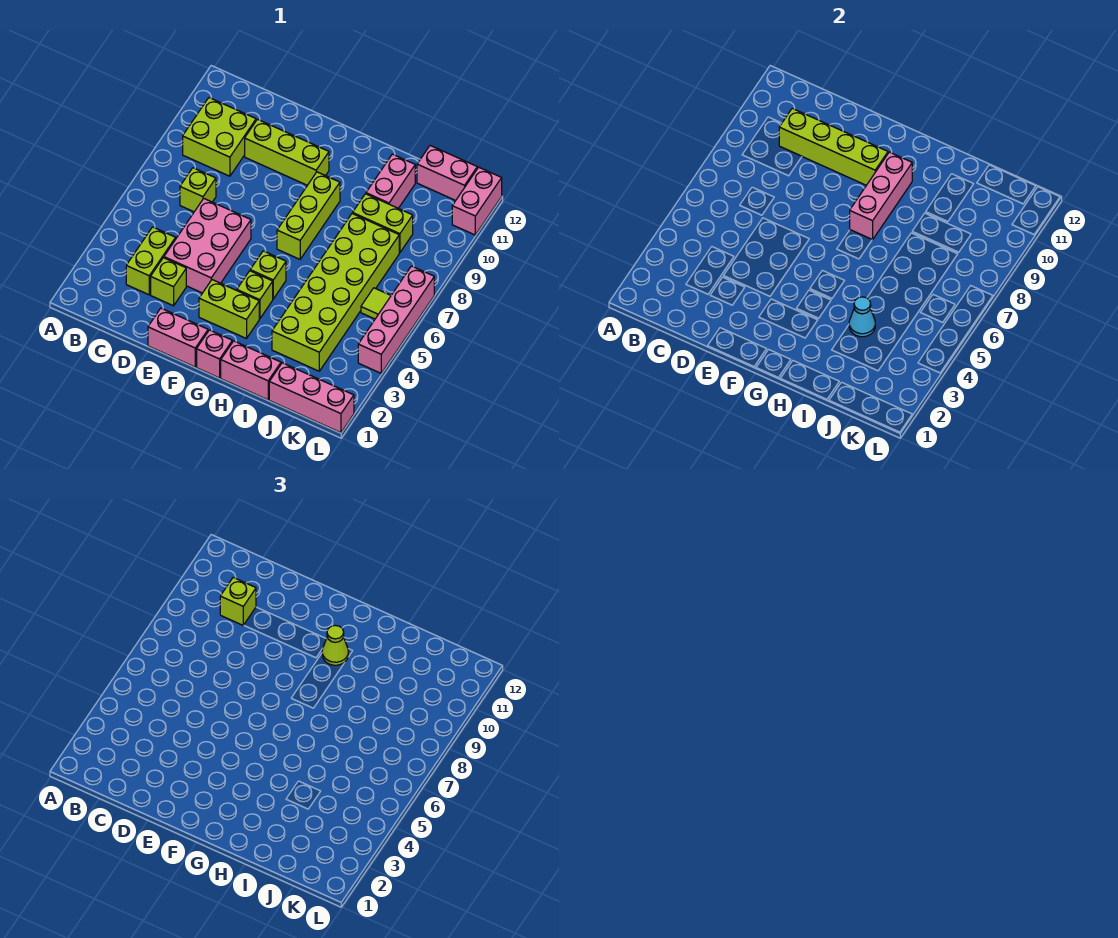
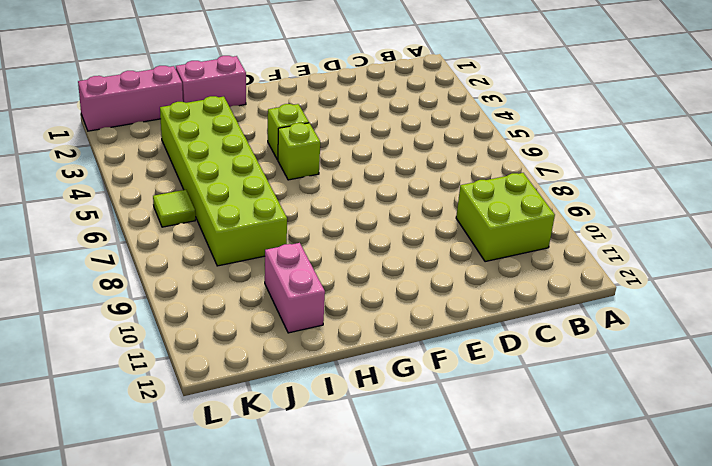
none -> lime brick C3:C4 level 1
none -> lime brick C7 level 1
none -> lime brick D3 level 1

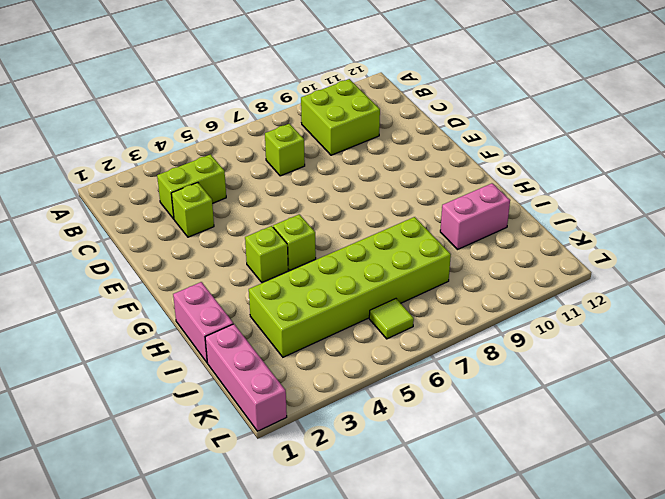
none -> pink brick D4:E6 level 1
none -> lime brick D10:F10 level 1
none -> pink brick E1:F1 level 1

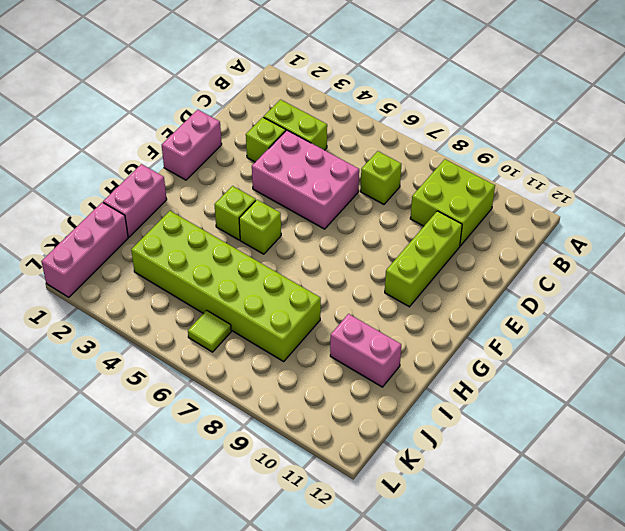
none -> lime brick F3:G3 level 1
none -> pink brick G1 level 1
none -> lime brick G7:G9 level 1

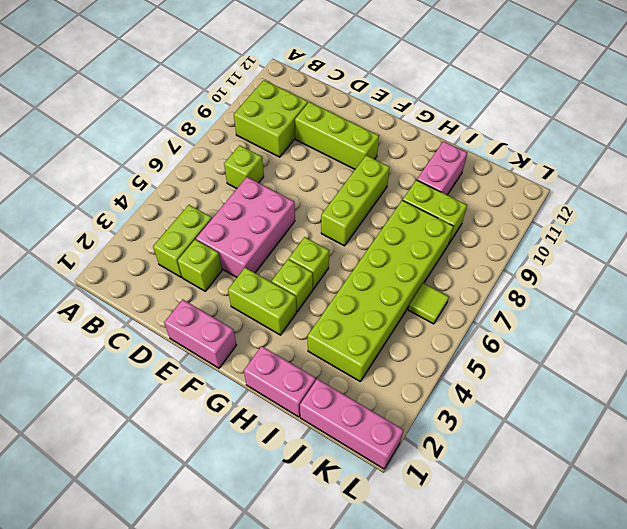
none -> pink brick G1 level 1
none -> pink brick J12:K12 level 1
none -> pink brick L4:L7 level 1

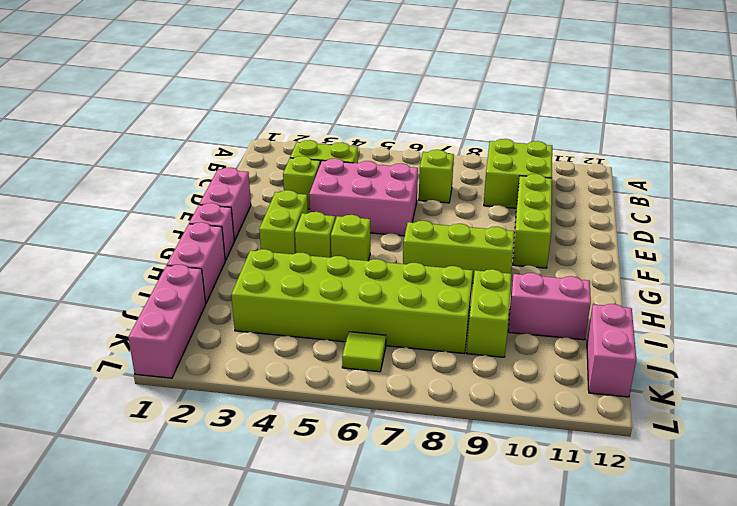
none -> pink brick L4:L7 level 1
none -> pink brick L11:L12 level 1
none -> lime brick C10:F10 level 2

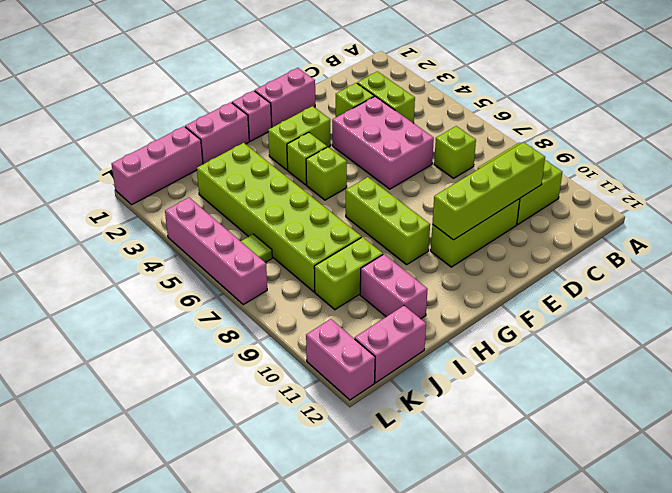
none -> pink brick G8:G10 level 2
none -> cyan cone I4 level 2
none -> lime brick C10 level 3

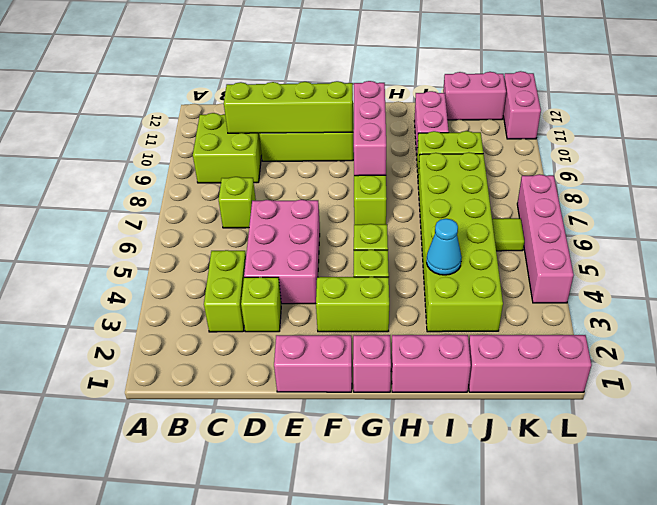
none -> lime brick C10 level 3
none -> lime cone G10 level 3

